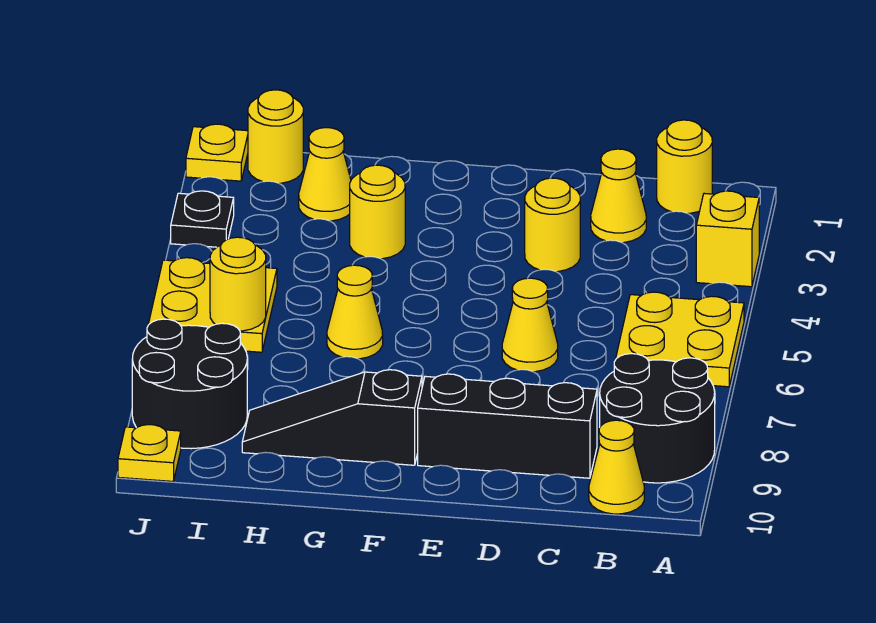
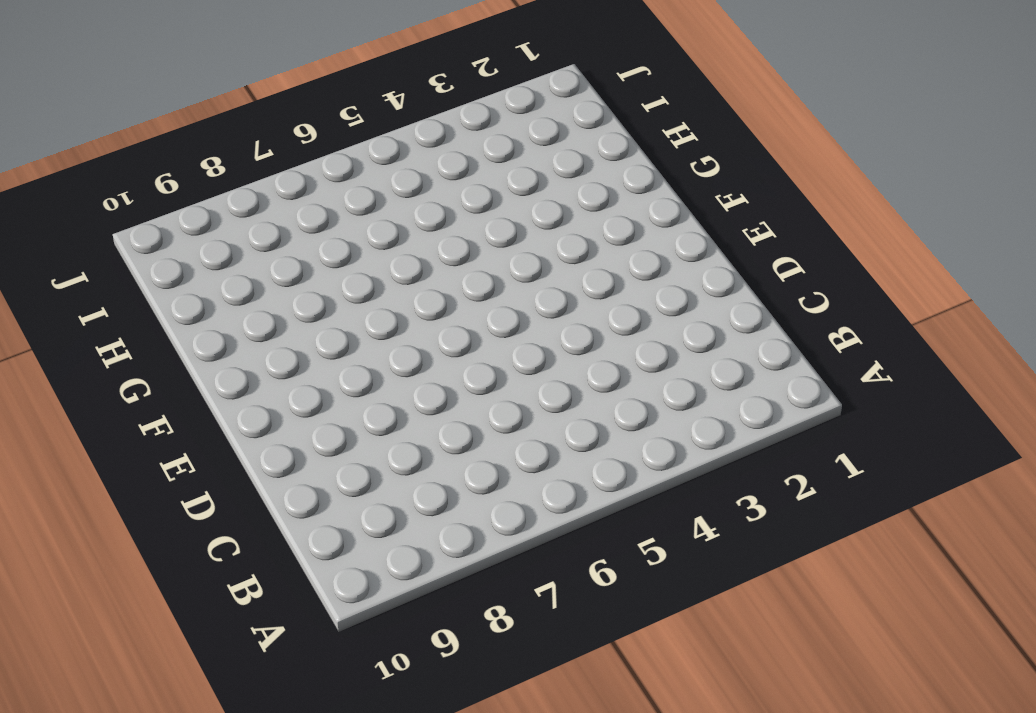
none -> yellow brick A3 level 1
none -> yellow plate A5:B6 level 1
none -> black round brick A8:B9 level 1

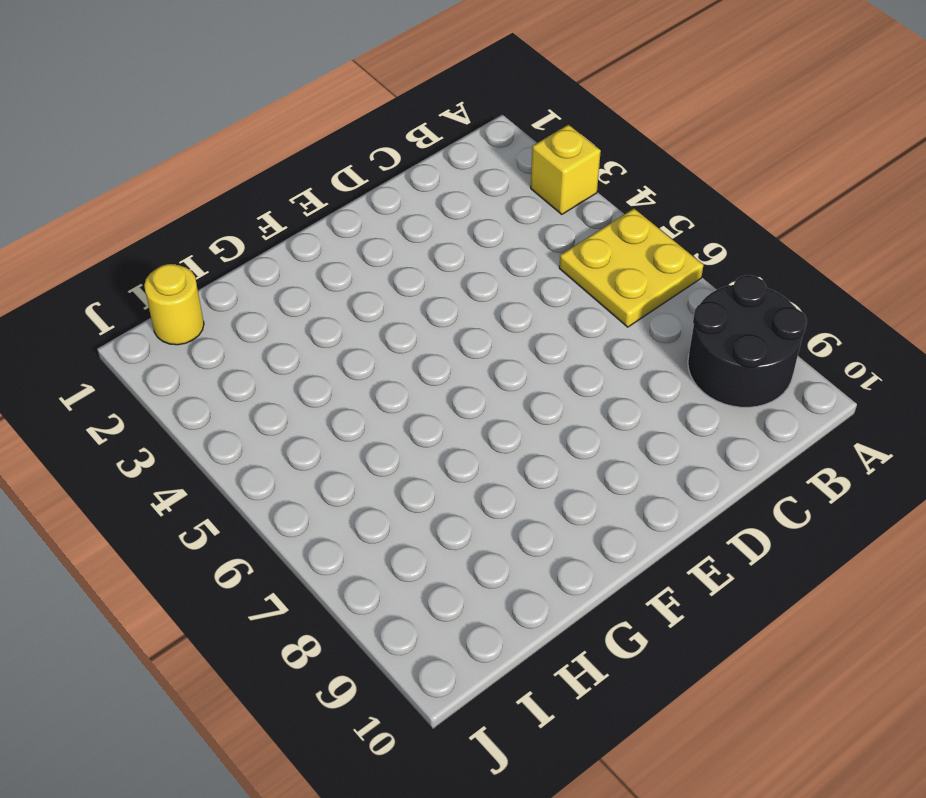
none -> yellow round brick B1 level 1
none -> yellow cone B10 level 1
none -> yellow cone C2 level 1

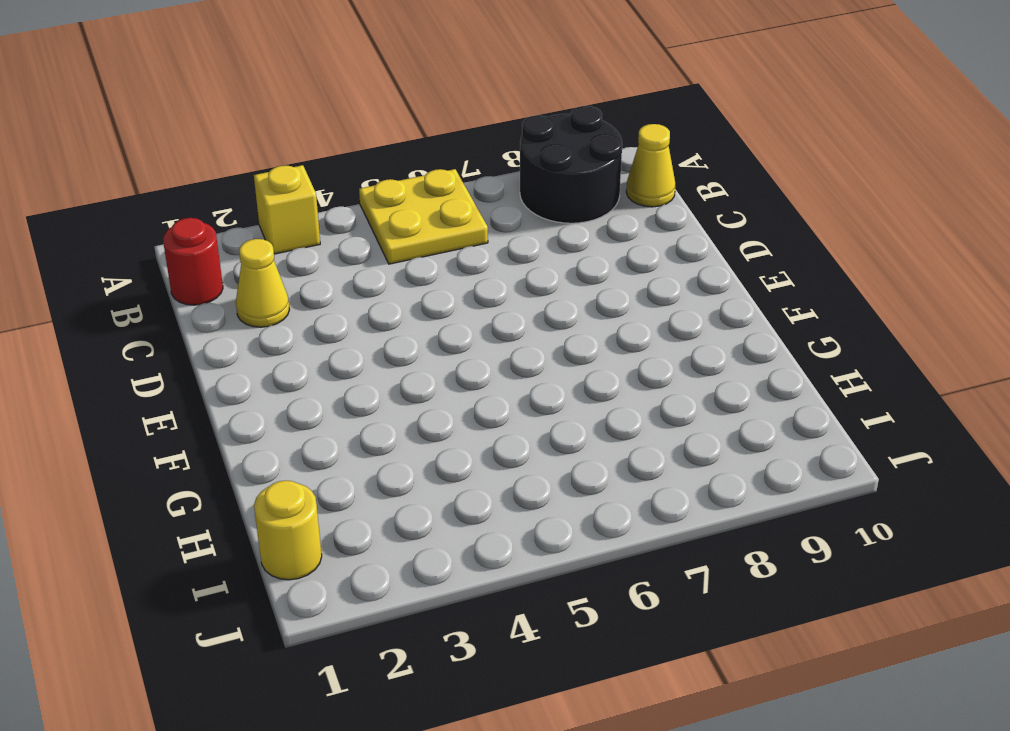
red round brick B1 level 1 -> yellow round brick B1 level 1
none -> black brick C9:E9 level 1
none -> yellow round brick D3 level 1
none -> yellow cone D6 level 1

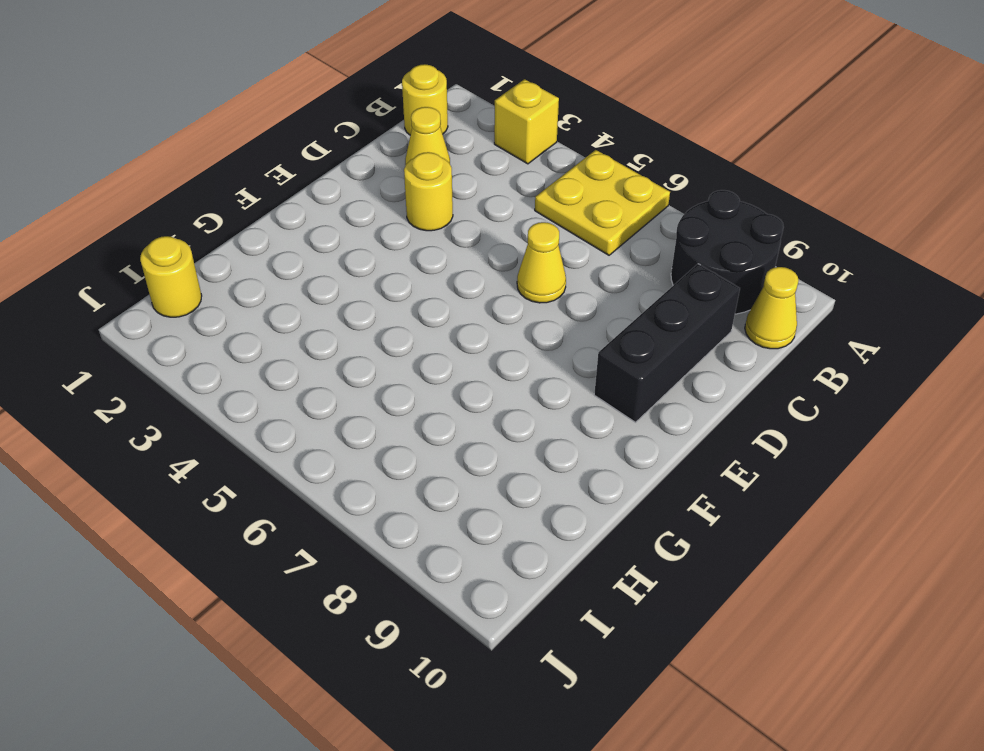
none -> black slope F9:H9 level 1 top F
none -> yellow round brick G3 level 1
none -> yellow cone G6 level 1

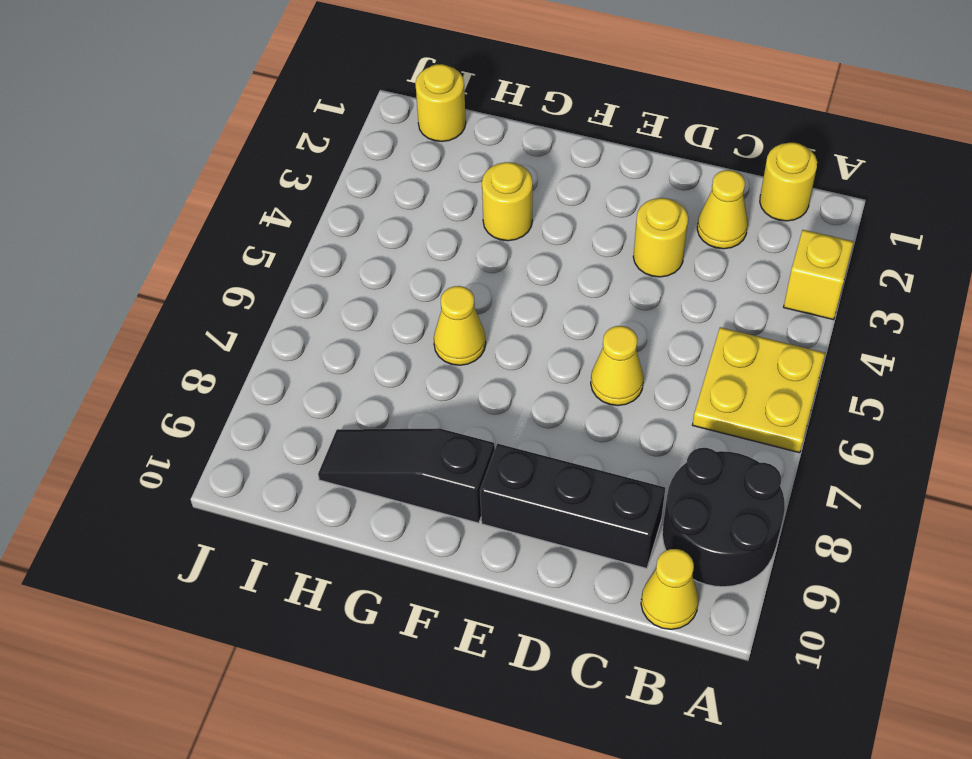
none -> yellow cone H2 level 1
none -> yellow plate I5:J6 level 1
none -> black round brick I8:J9 level 1

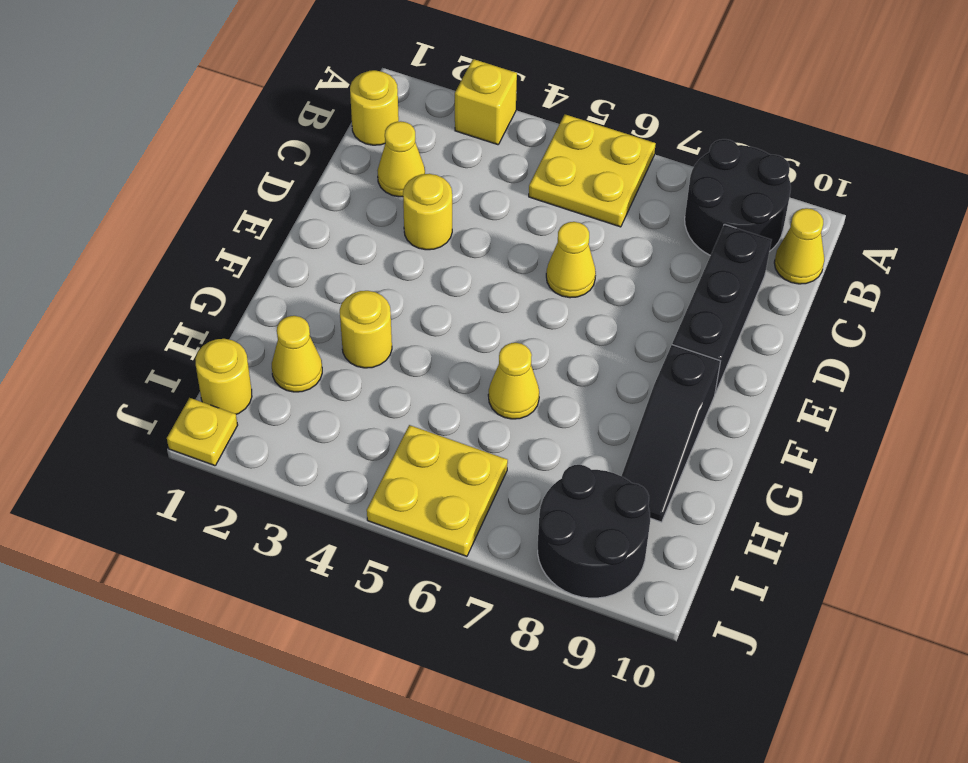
none -> black plate J3 level 1
none -> yellow plate J10 level 1
none -> yellow round brick I6 level 2

